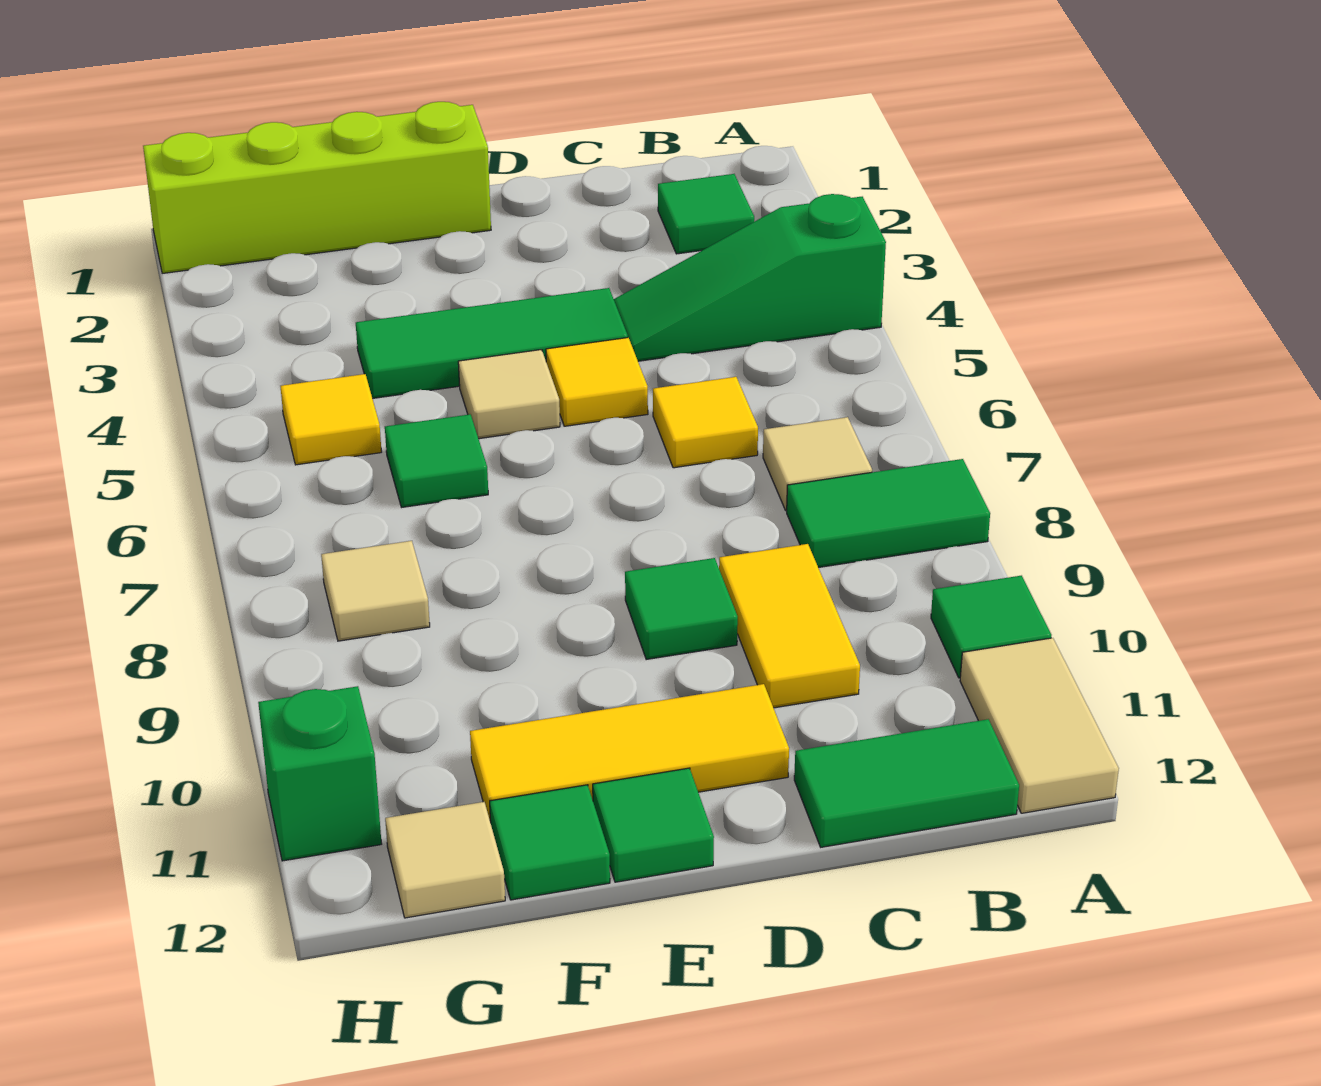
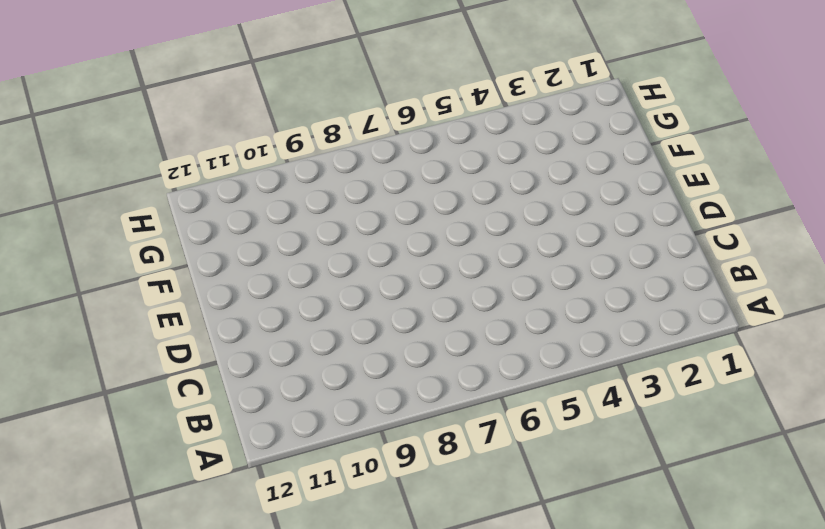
none -> green slope A4:C4 level 1 top A
none -> green tile A8:B8 level 1
none -> green tile A10 level 1

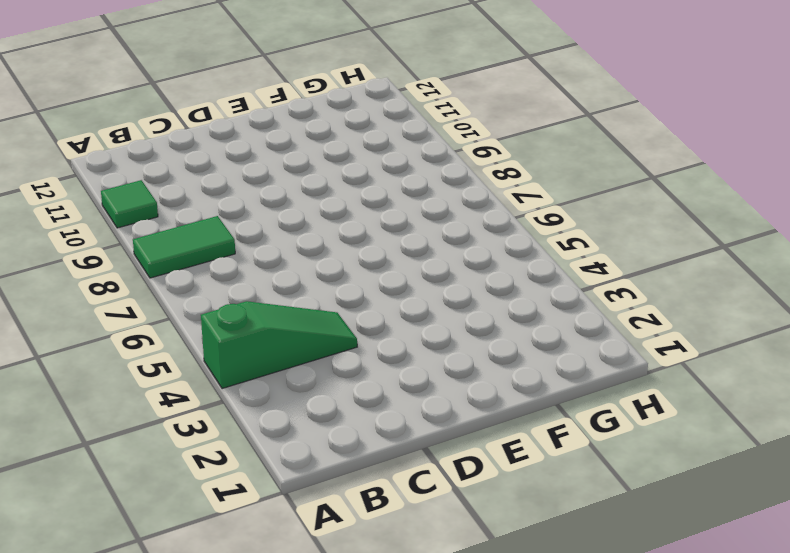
none -> tan tile A11:A12 level 1
none -> green tile B2 level 1
none -> tan tile B7 level 1

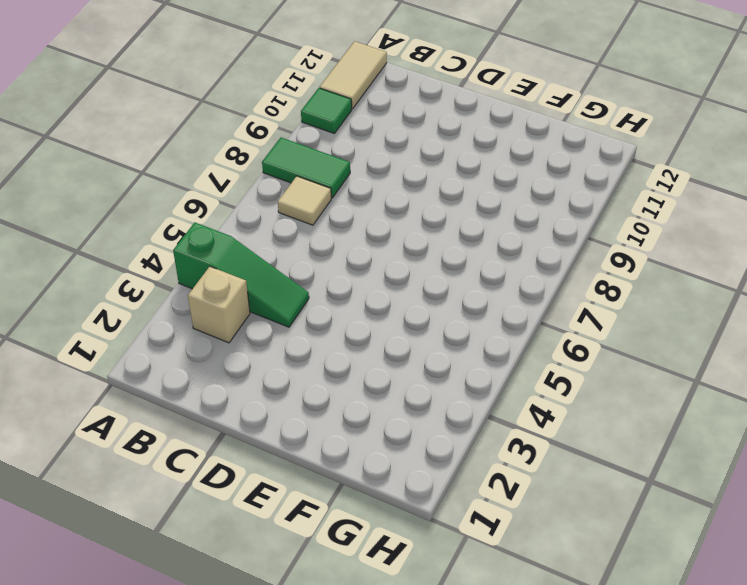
tan brick B3 level 1 -> none
none -> green tile B2 level 1
none -> green tile B12:C12 level 1
none -> yellow tile C6 level 1

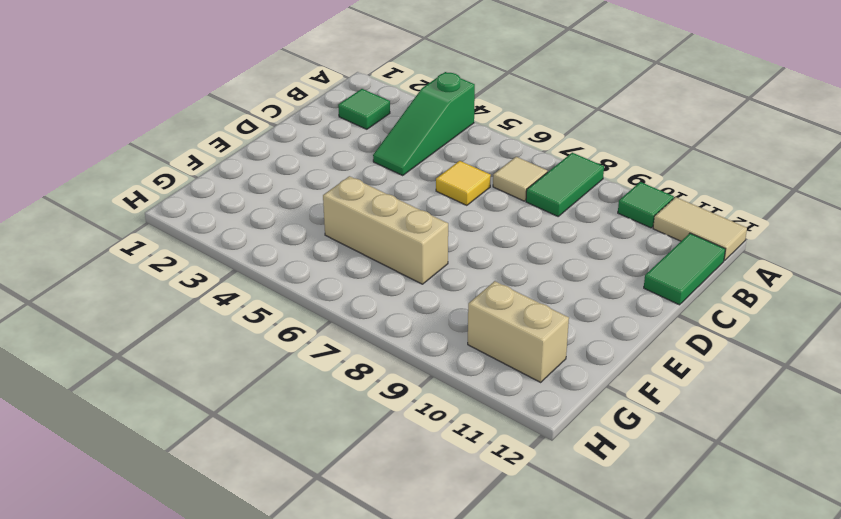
tan brick F5:F7 level 1 -> green tile F6 level 1
tan brick G10:G11 level 1 -> none
none -> yellow tile C9:C10 level 1
none -> green tile D4:F4 level 1
none -> yellow tile D5 level 1

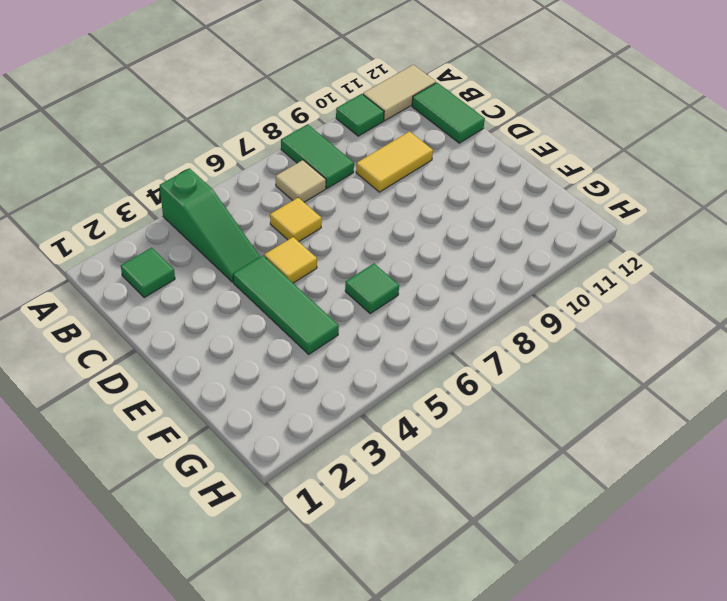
none -> green tile D9 level 1
none -> yellow tile D11:F11 level 1
none -> lime brick E1:H1 level 1

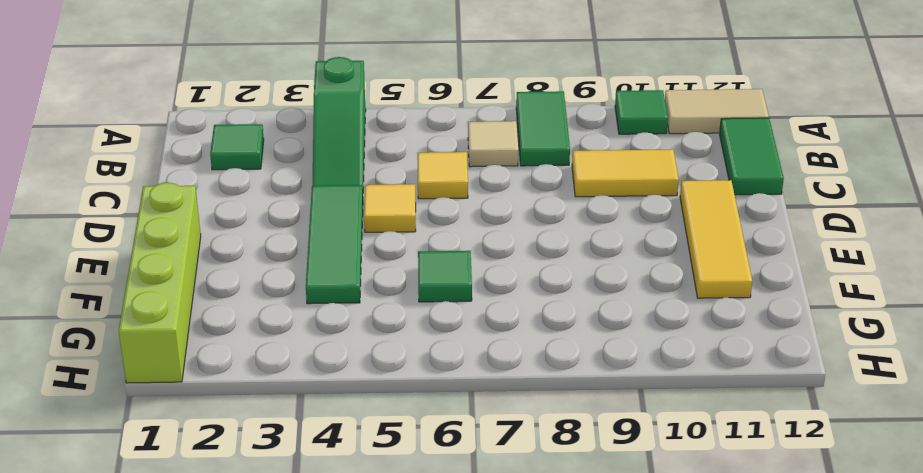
none -> green tile D9 level 1
none -> tan tile E5 level 1
none -> green tile E12 level 1

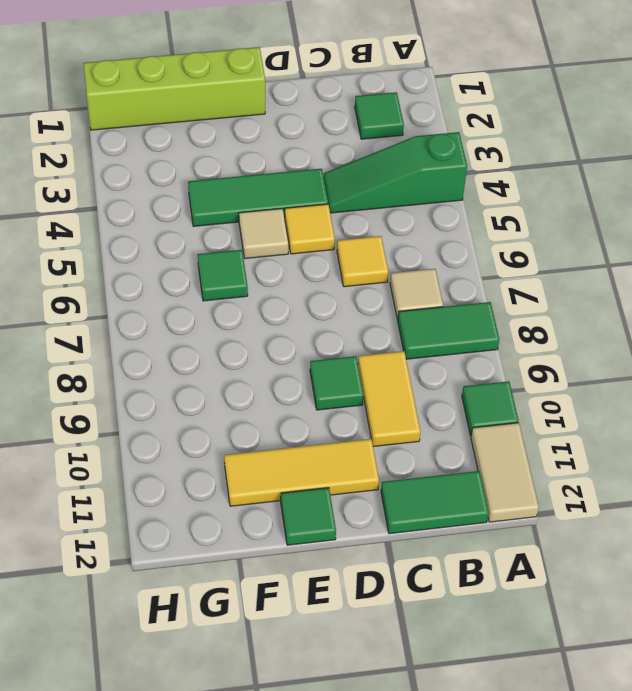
none -> green tile F12 level 1
none -> yellow tile G5 level 1
none -> tan tile G8 level 1

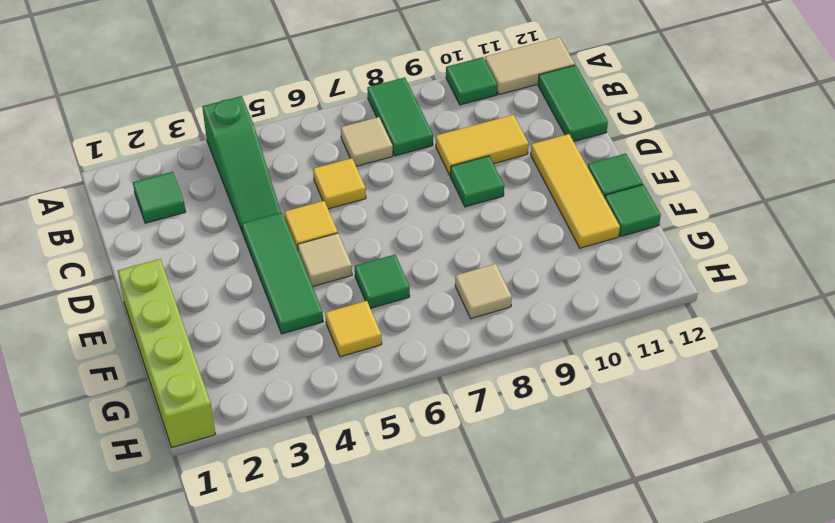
none -> tan tile G12 level 1
none -> green brick H11 level 1

